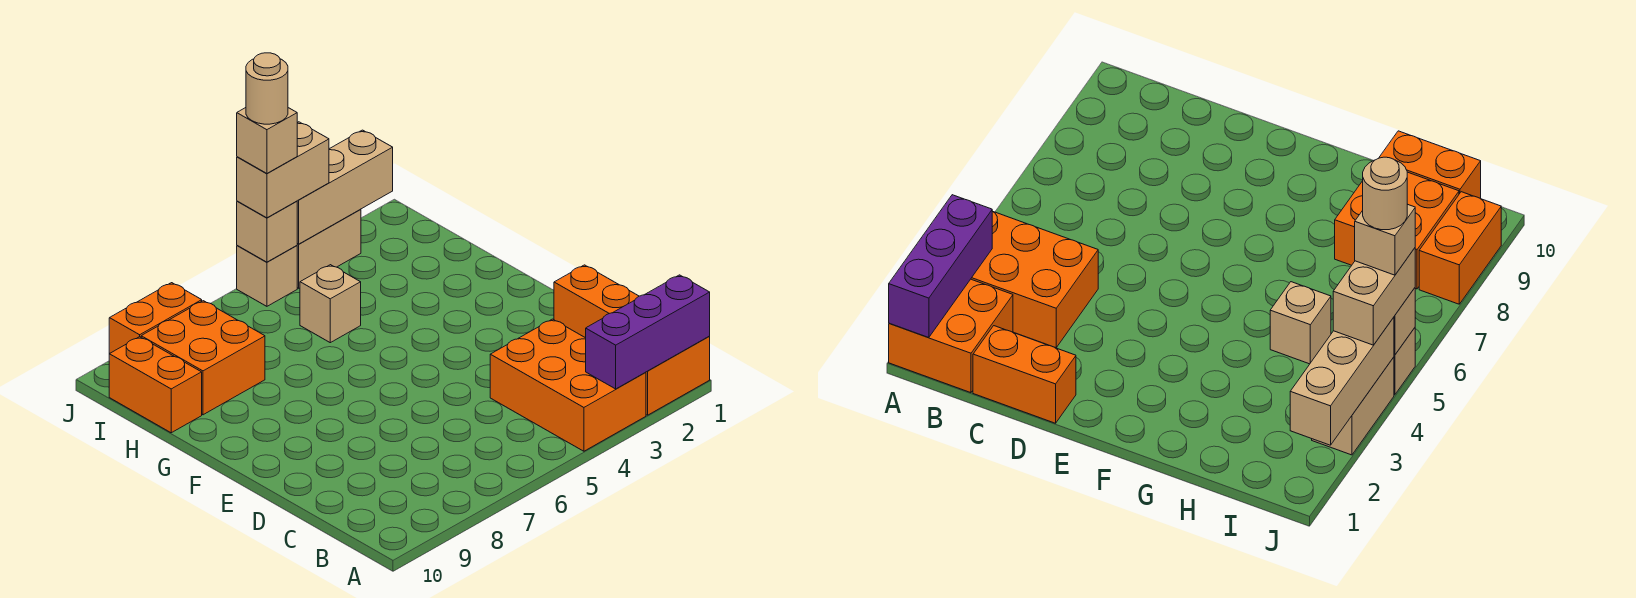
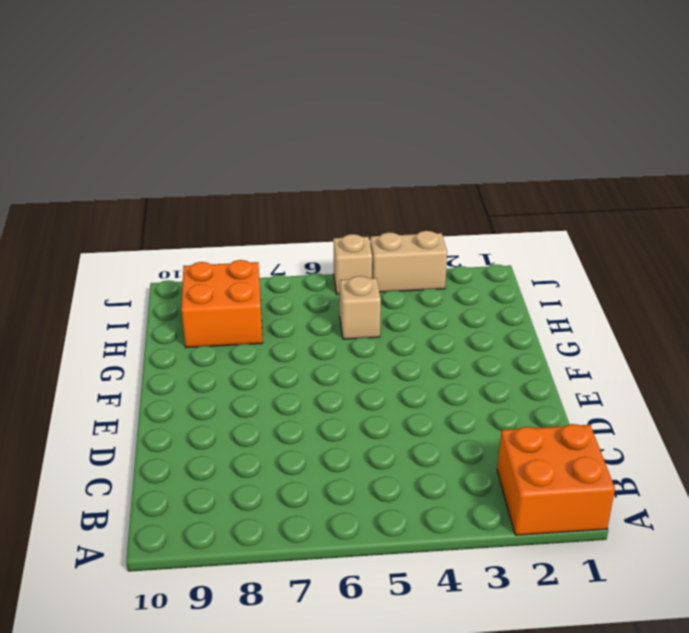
none -> orange brick A3:C4 level 1
none -> orange brick C1:D1 level 1
none -> orange brick H10:I10 level 1

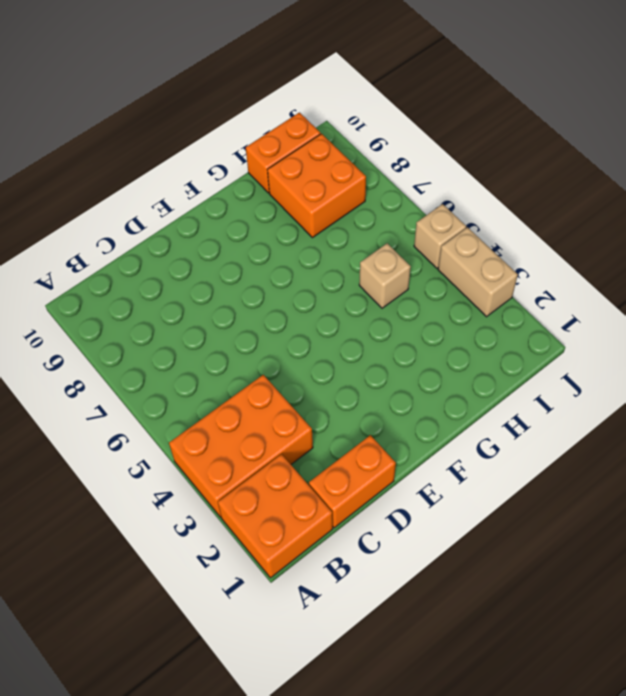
none -> orange brick J8:J9 level 1
none -> purple brick A1:A3 level 2
none -> tan brick J2:J4 level 2

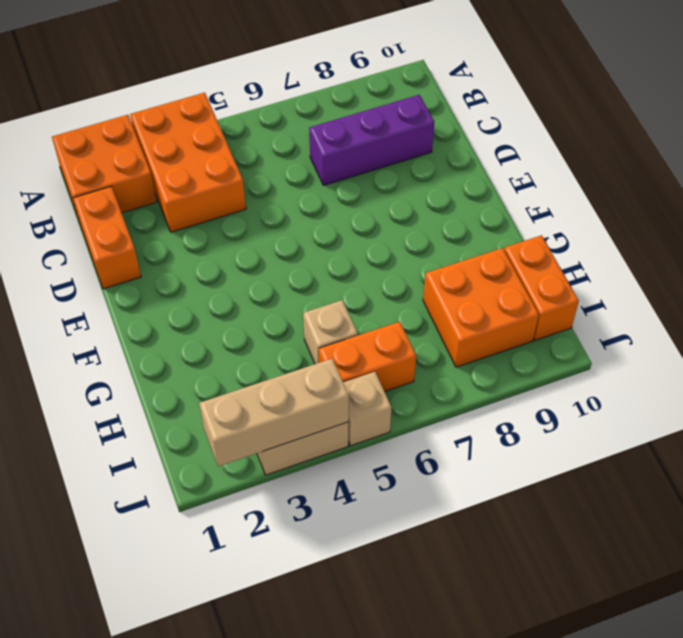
purple brick C7:C9 level 1 -> purple brick A1:A3 level 2
orange brick I5:I6 level 1 -> orange brick J8:J9 level 1
none -> tan brick J5 level 2
none -> tan brick J4:J5 level 3
none -> tan brick J5 level 4

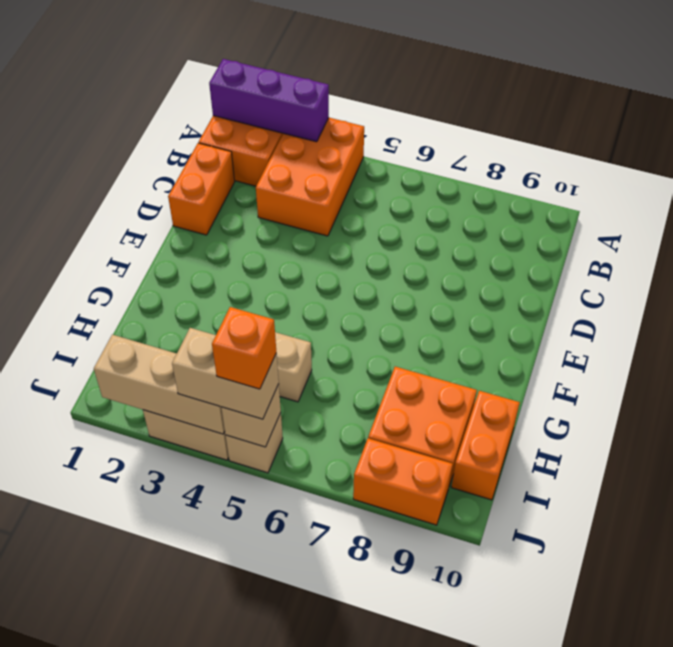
orange brick J5 level 4 -> tan brick J5 level 4
none -> tan round brick J5 level 5

